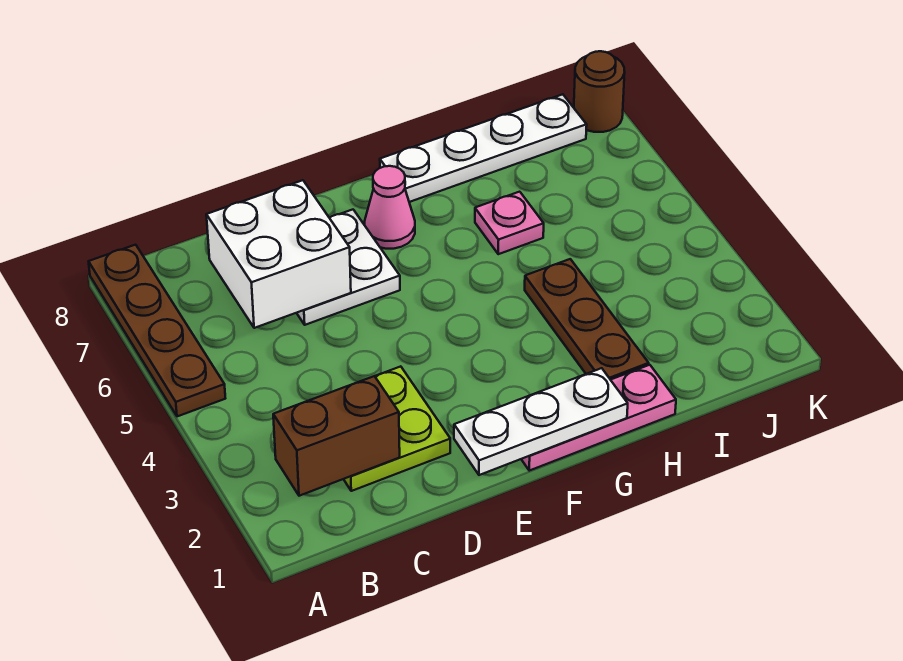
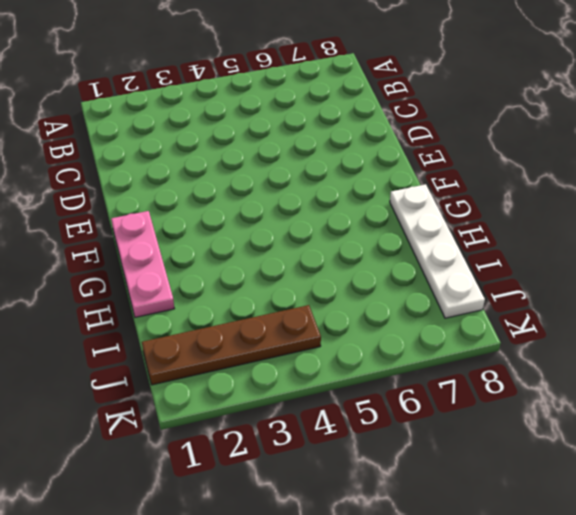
brown plate J1:J4 level 1 -> brown plate A5:A8 level 1
none -> lime plate C2:D3 level 1
none -> white plate D6:E7 level 1
none -> pink cone F7 level 1

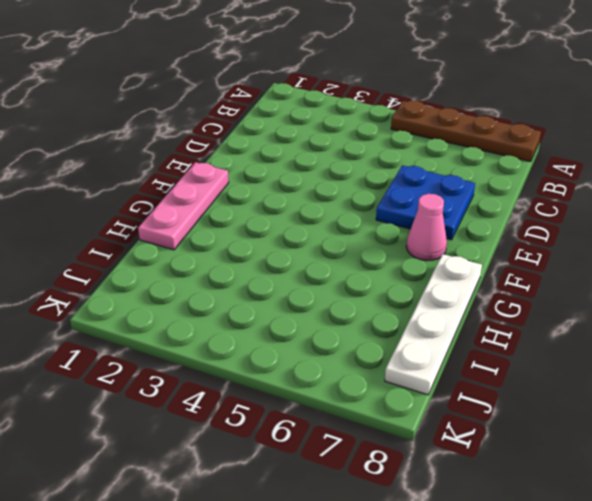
blue plate D6:E7 level 1 -> white plate D6:E7 level 1
none -> lime plate C2:D3 level 1
none -> brown plate H2:H4 level 1
none -> pink plate H6 level 1

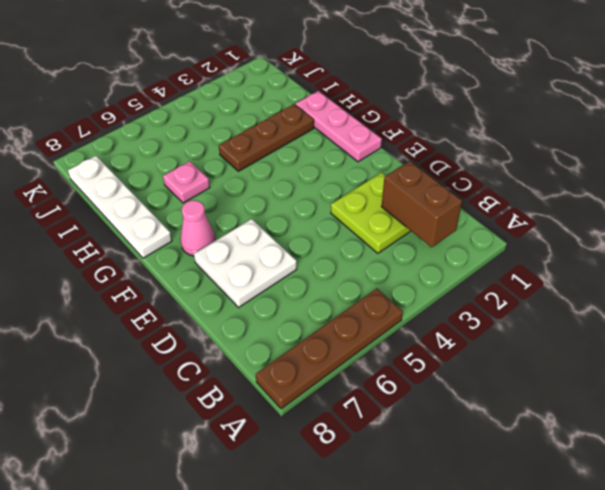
none -> brown round brick K8 level 1
none -> white brick C6:D7 level 2
none -> white plate E1:G1 level 2

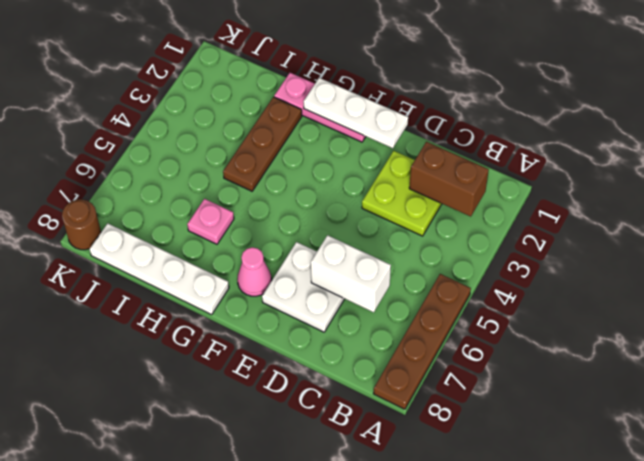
white brick C6:D6 level 2 -> white brick C6:D7 level 2

